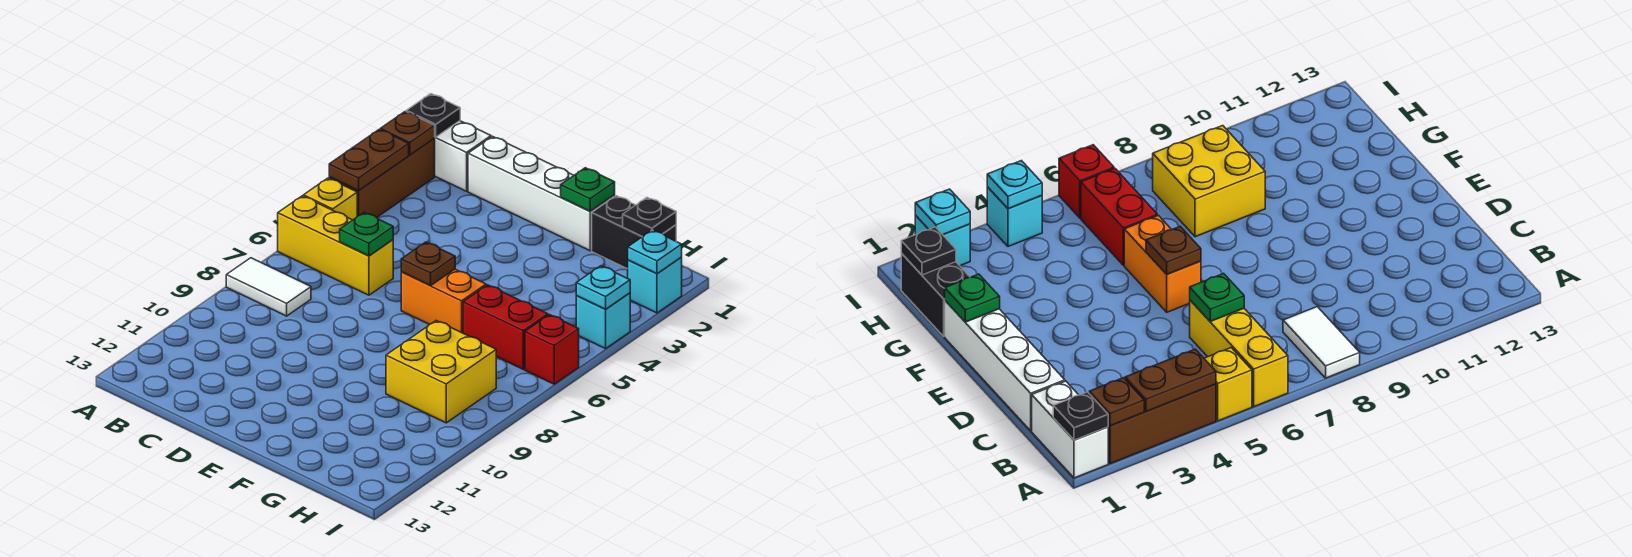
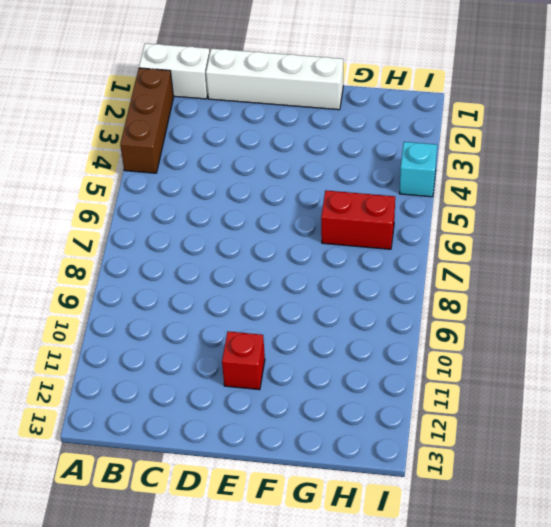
red brick E11 level 1 -> red brick I6 level 1
none -> yellow brick A5 level 1
none -> yellow brick A6:C6 level 1
none -> white tile A8:B8 level 1

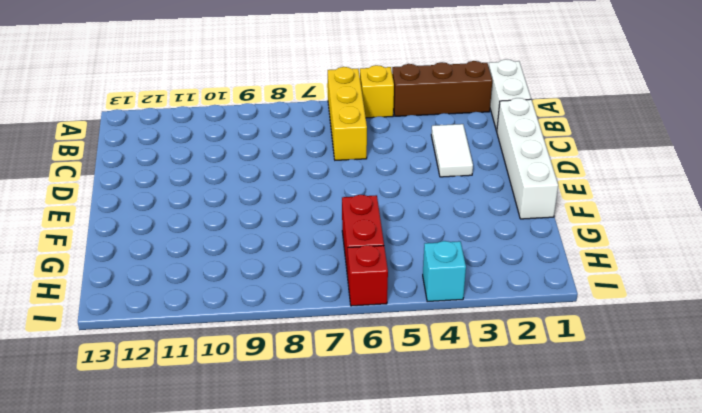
white tile C3:D3 level 1 -> white tile A8:B8 level 1
none -> orange brick E6:F6 level 1
none -> black brick G1:H1 level 1
none -> yellow brick G8:H9 level 1

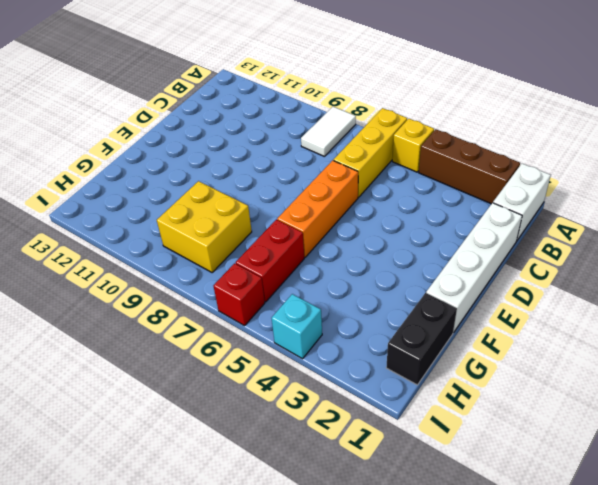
orange brick D6:F6 level 1 -> orange brick E6:F6 level 1
none -> cyan brick I2 level 1
none -> black plate A1 level 2
none -> brown plate A2 level 2

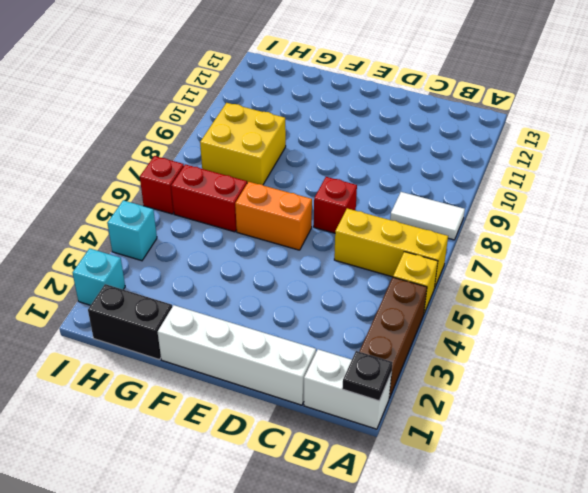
red brick D7 level 1 -> none
none -> brown plate A2 level 2
none -> brown plate A3:A4 level 2
none -> green plate C6 level 2

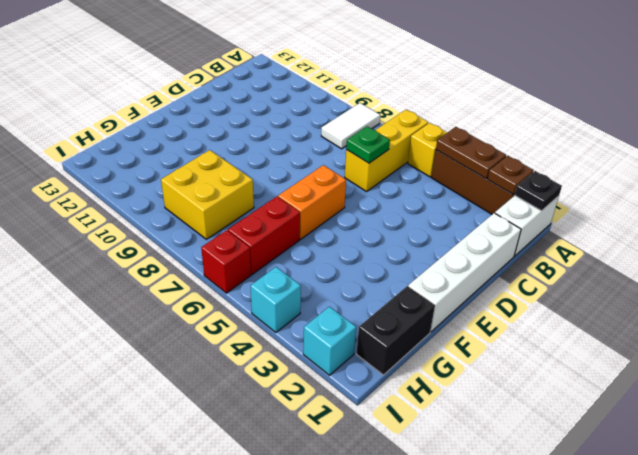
none -> brown plate E6 level 2
none -> green plate F1 level 2
none -> black plate H1 level 2

